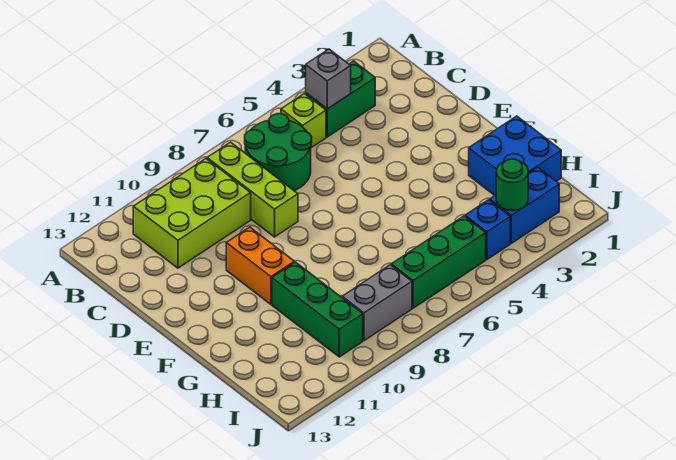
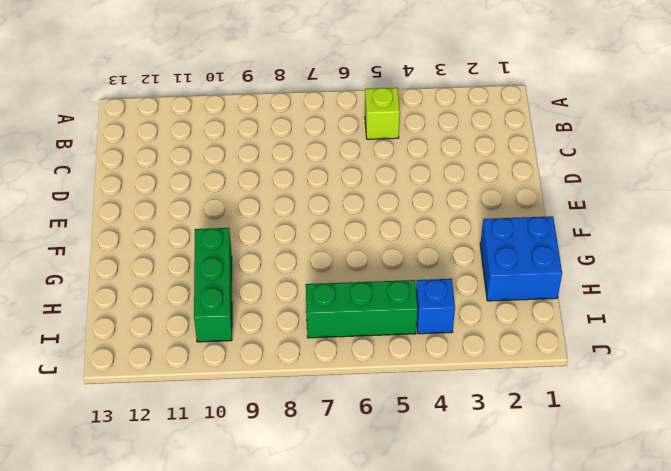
none -> green brick B3:B4 level 1
none -> green round brick B6:C7 level 1
none -> lime brick B8:D8 level 1

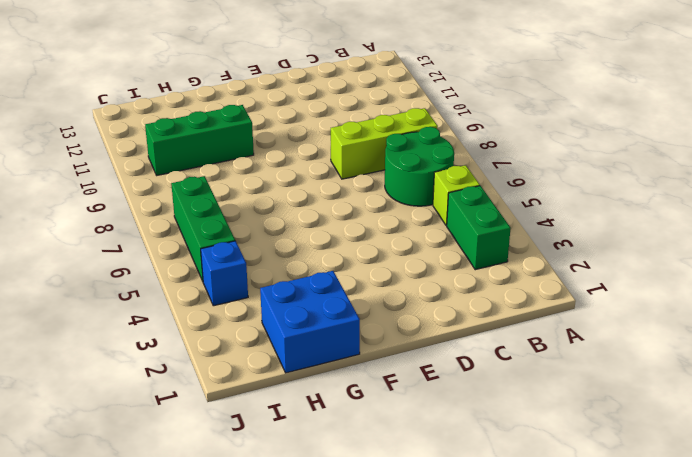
none -> lime brick B9:C11 level 1
none -> orange brick E10:F10 level 1
none -> blue brick I2:I3 level 1

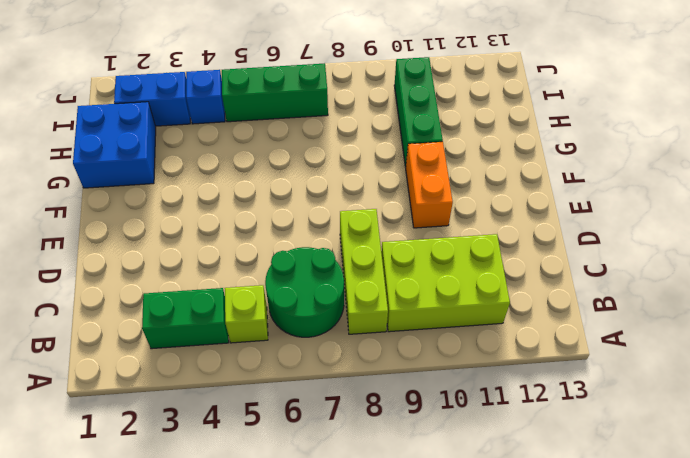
none -> grey brick I8:I9 level 1
none -> grey brick B4 level 2
none -> green round brick I3 level 2

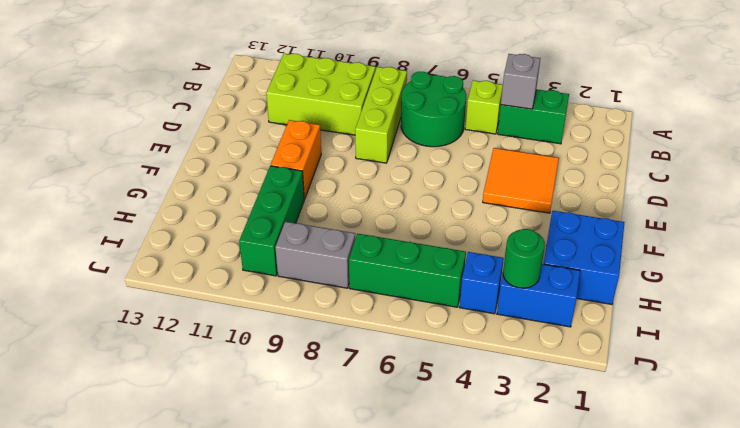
orange tile D3:E4 level 1 -> none

